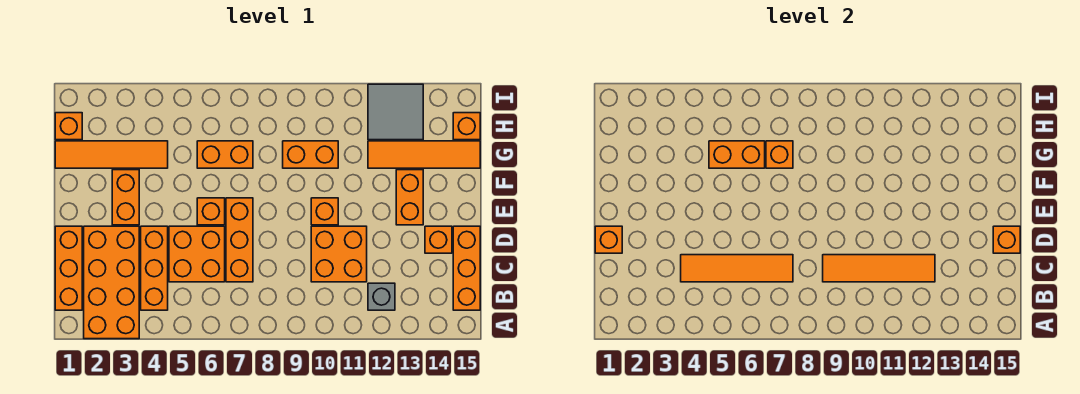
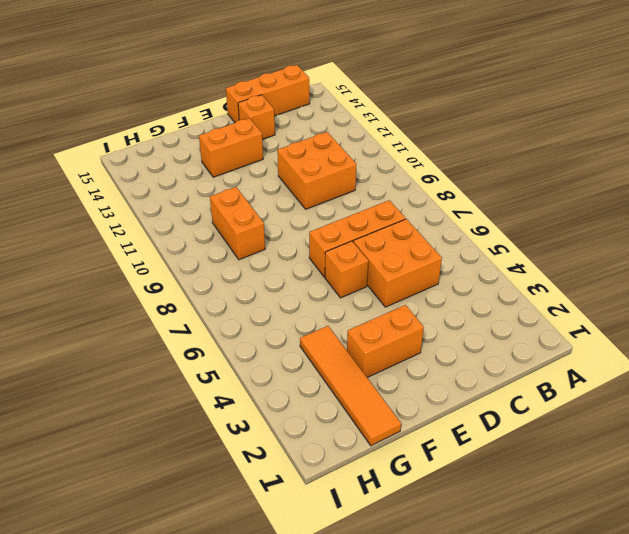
none -> orange brick A2:D3 level 1
none -> orange brick B1:D1 level 1
none -> orange brick B4:D4 level 1

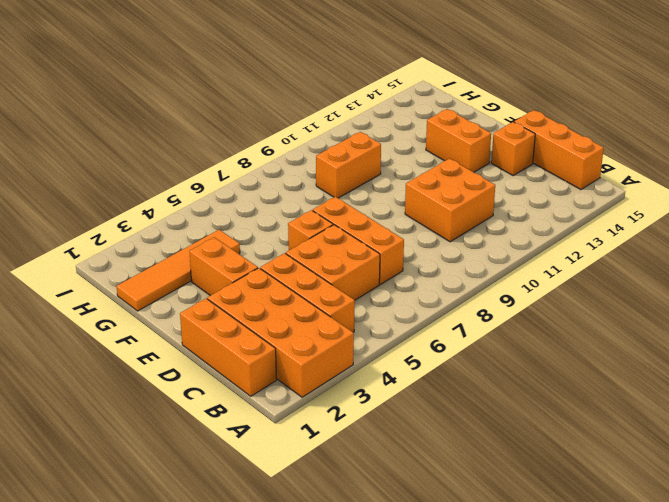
none -> grey brick B12 level 1
none -> orange brick E10 level 1
none -> orange brick G6:G7 level 1

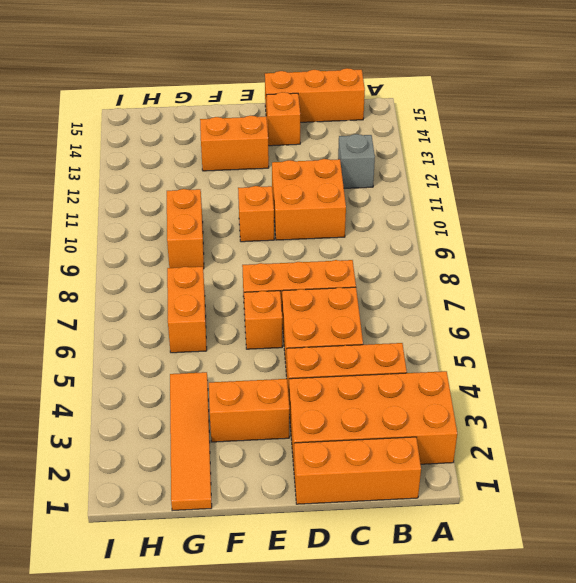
none -> orange tile G12:G15 level 1
none -> orange brick H1 level 1
none -> grey tile H12:I13 level 1

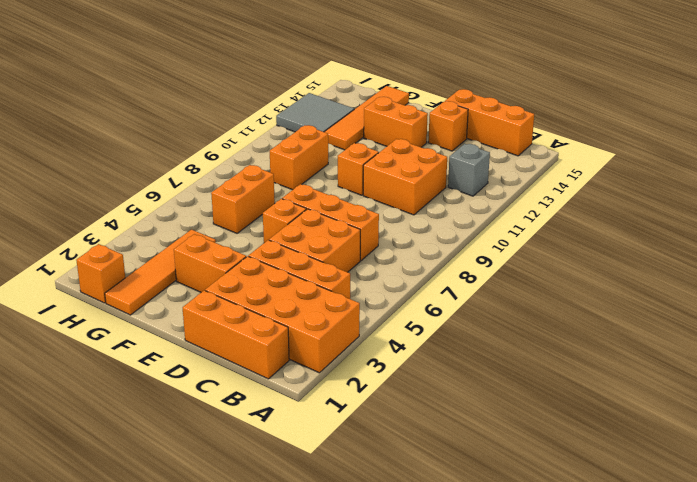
none -> orange brick H15 level 1
none -> orange tile C4:C7 level 2
none -> orange tile C9:C12 level 2

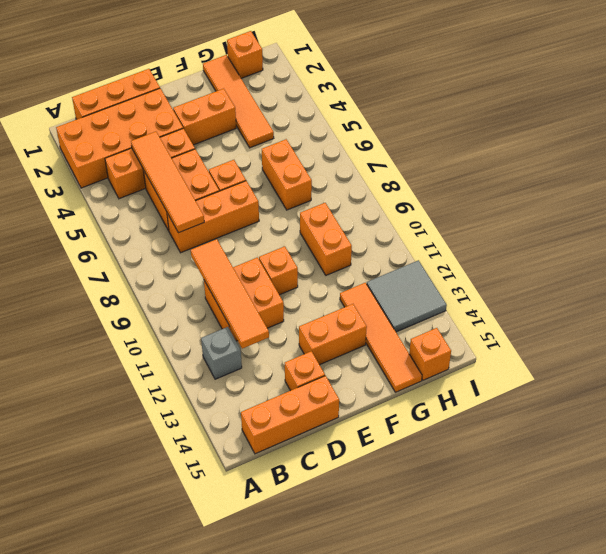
none -> orange brick D1 level 2
none -> orange brick D15 level 2
none -> orange brick G5:G6 level 2

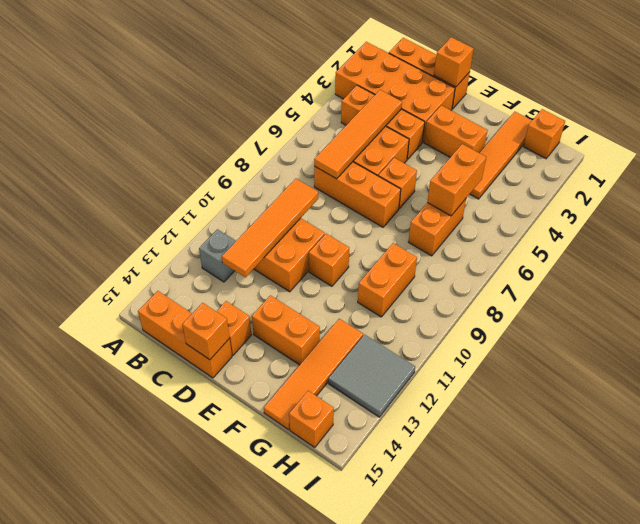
none -> orange brick G7 level 2

